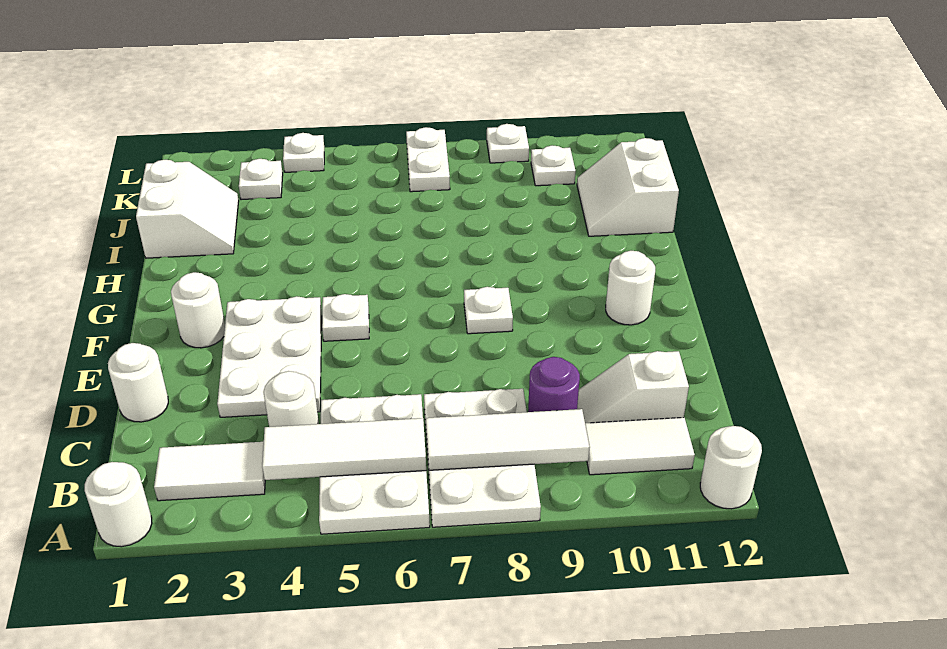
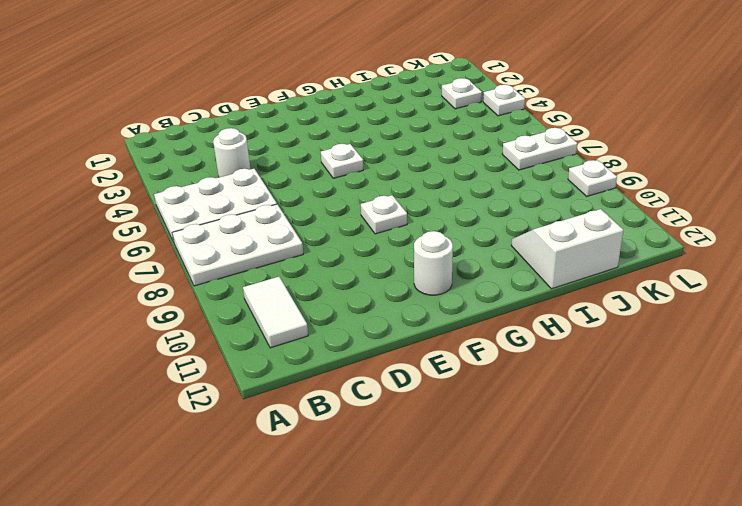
none -> white round brick A1 level 1
none -> white round brick A12 level 1
none -> white tile B2:B3 level 1

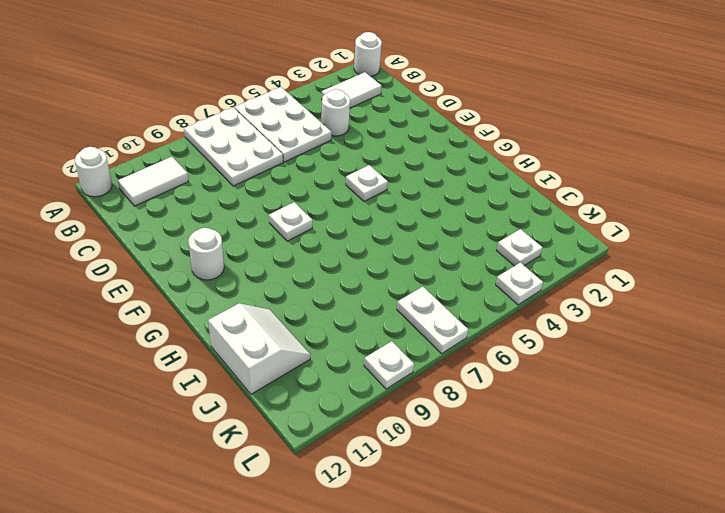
none -> purple round brick C9 level 1
none -> white slope C10:C11 level 1 top 11
none -> white round brick D1 level 1

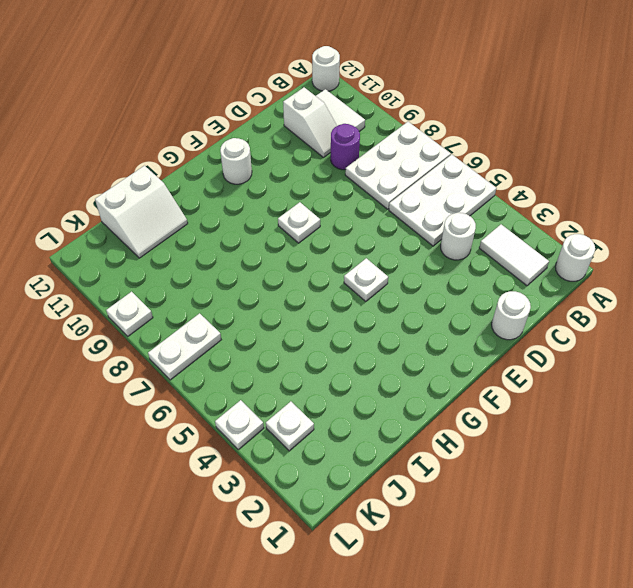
none -> white plate D3:F4 level 1
none -> white round brick F2 level 1
none -> white slope I1:J2 level 1 top 1

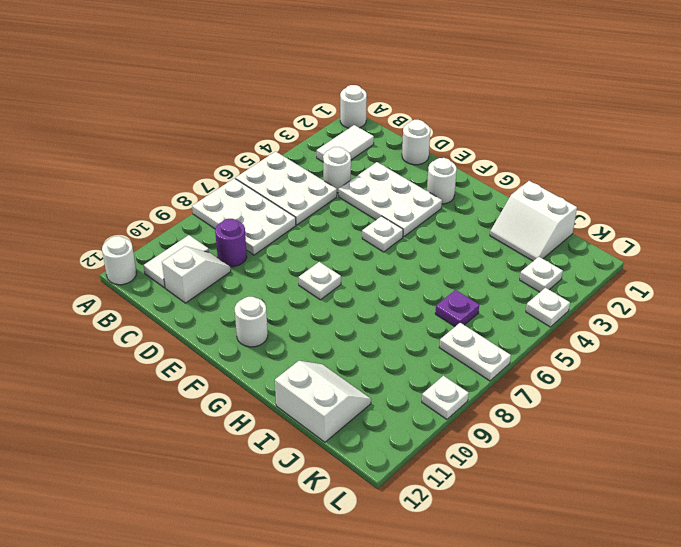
purple plate J6 level 1 -> none
none -> white plate K10 level 1
none -> white tile B4:B6 level 2
none -> white tile B7:B9 level 2

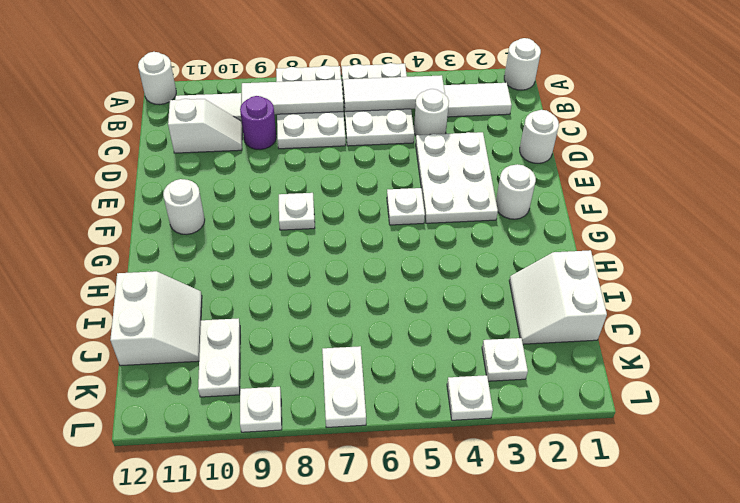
white plate J10:K10 level 1 -> white plate K10 level 1

